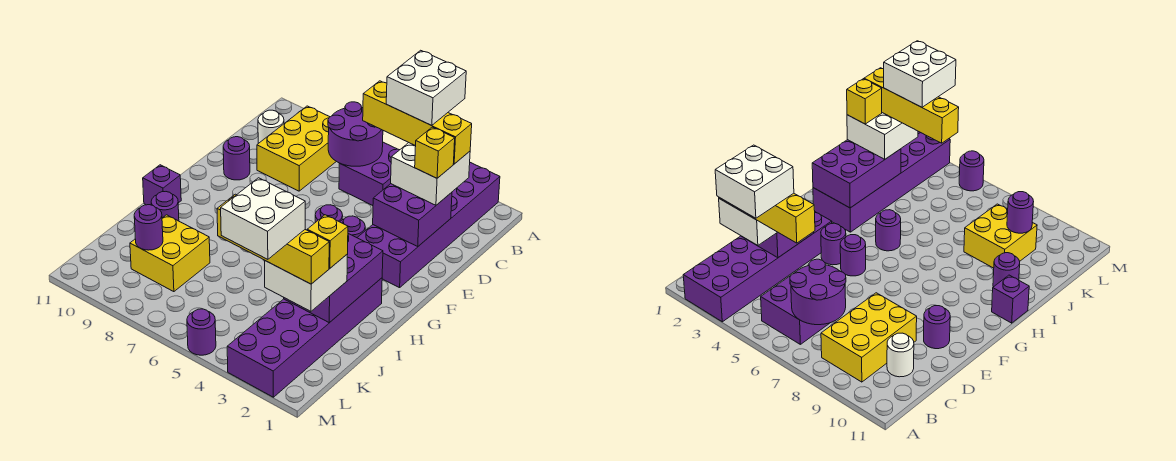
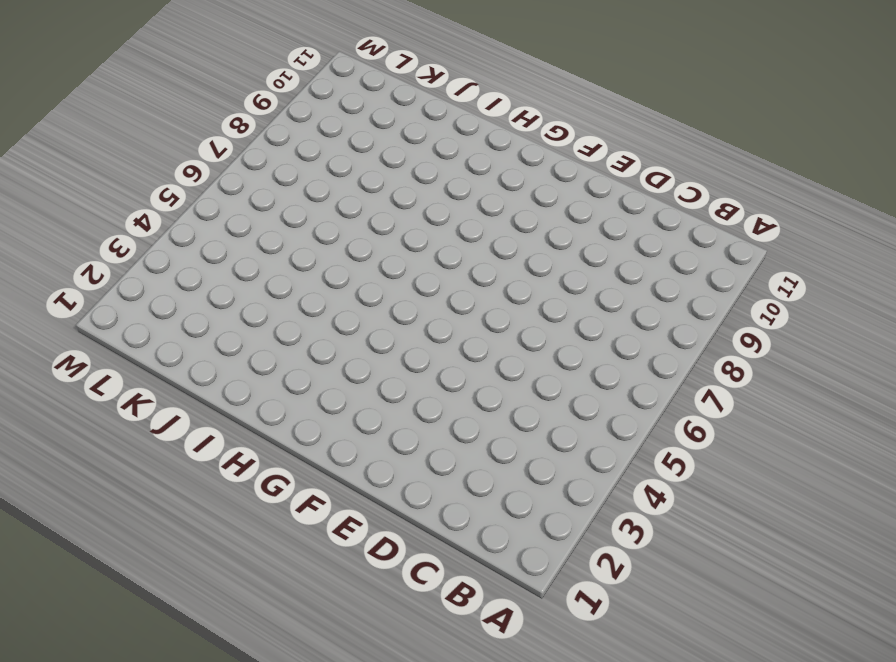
none -> purple brick A2:F3 level 1
none -> purple brick B5:C6 level 1
none -> yellow brick B8:D9 level 1

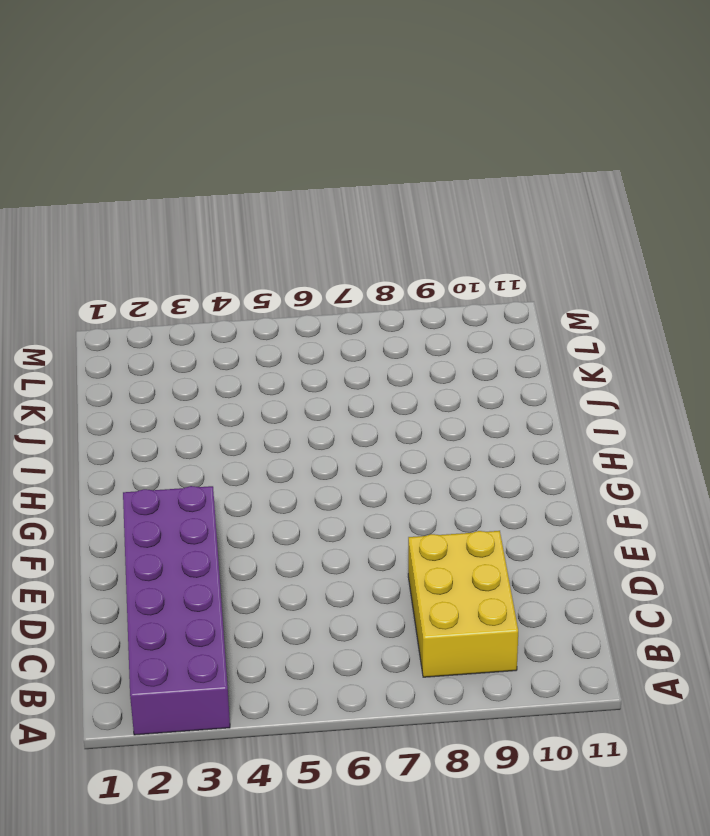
none -> purple brick B5:C6 level 1
none -> white round brick C10 level 1
none -> purple round brick E10 level 1

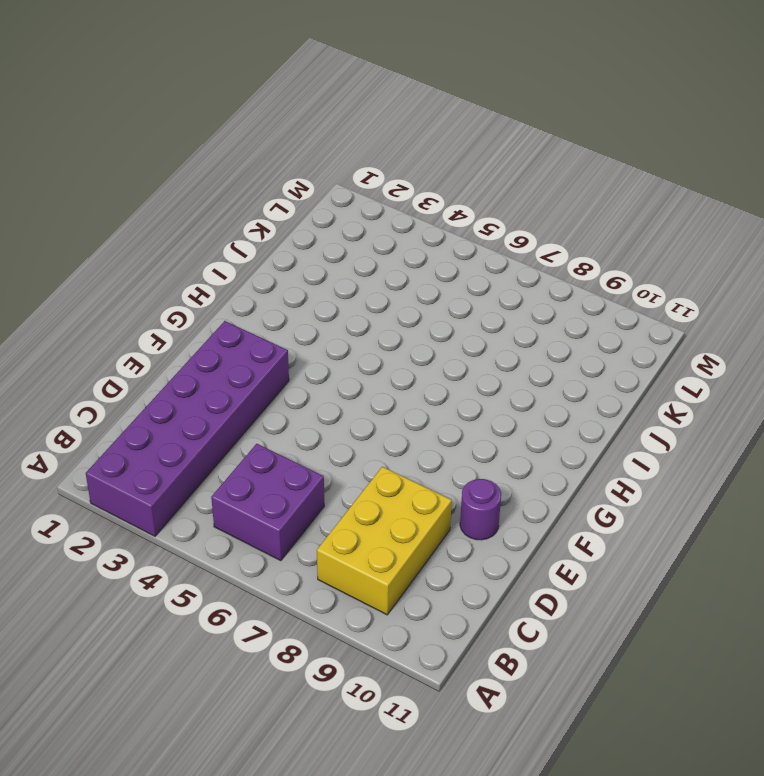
none -> white round brick C10 level 1
none -> purple round brick F4 level 1
none -> purple round brick F5 level 1

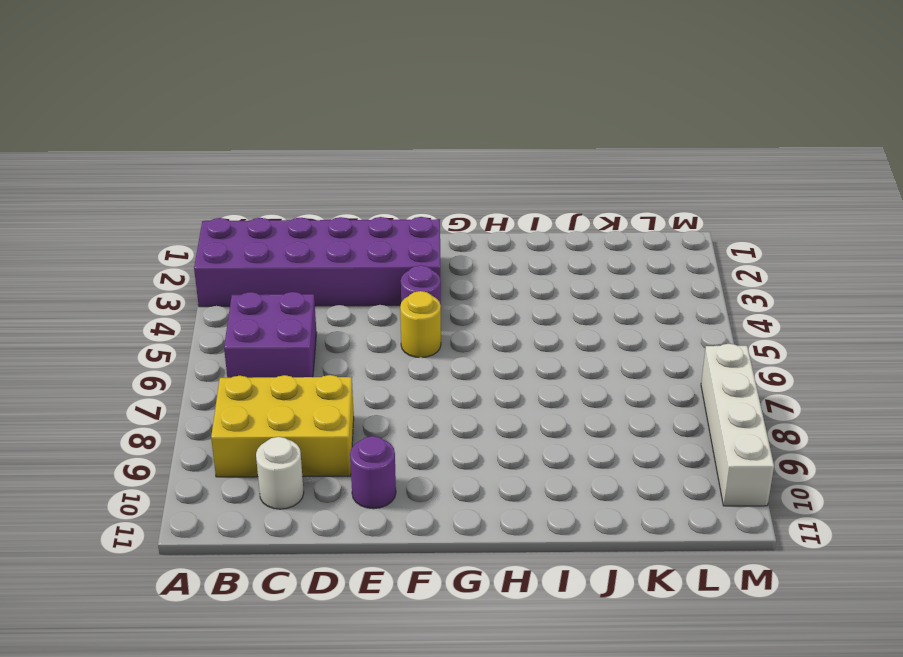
yellow round brick F5 level 1 -> purple round brick F5 level 1
white brick M7:M10 level 1 -> none
none -> purple brick H2:M3 level 1
none -> purple round brick H5 level 1
none -> purple brick H11 level 1

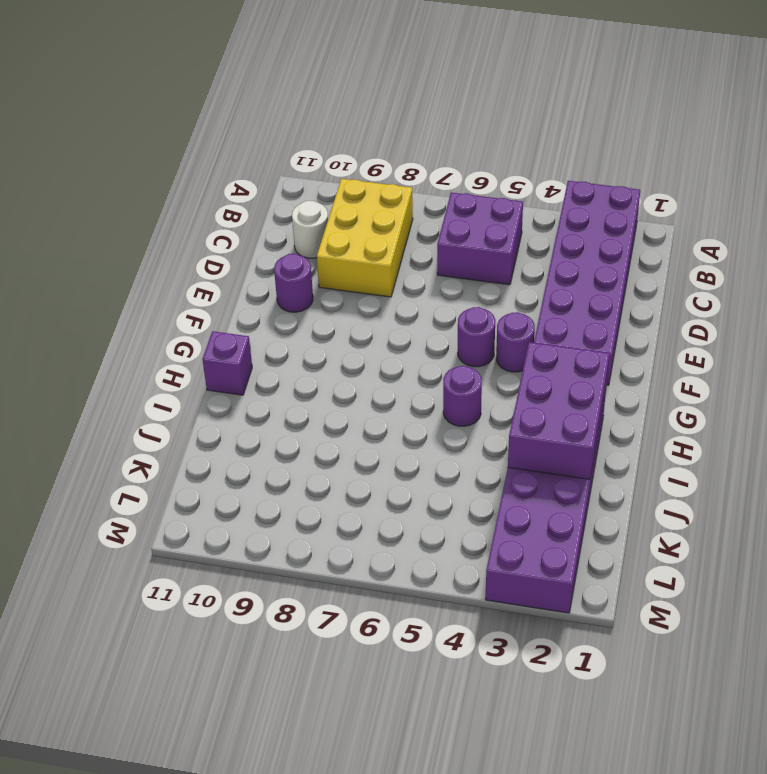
none -> purple round brick I10 level 1
none -> yellow brick J8:K9 level 1
none -> purple round brick M5 level 1

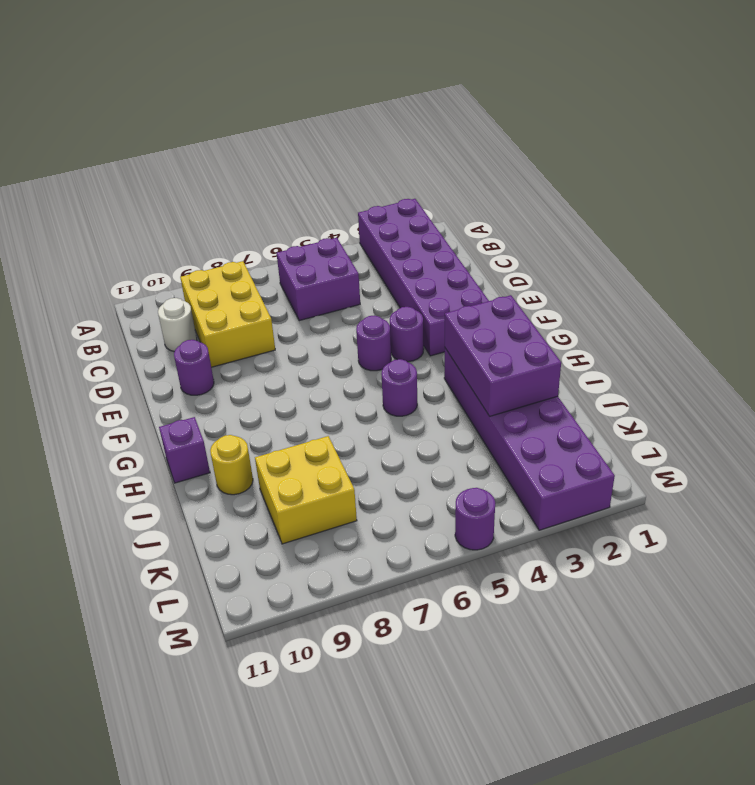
yellow round brick I10 level 1 -> purple round brick I10 level 1
none -> purple round brick B6:C7 level 2
none -> purple brick D2:E3 level 2
none -> purple round brick K9 level 2

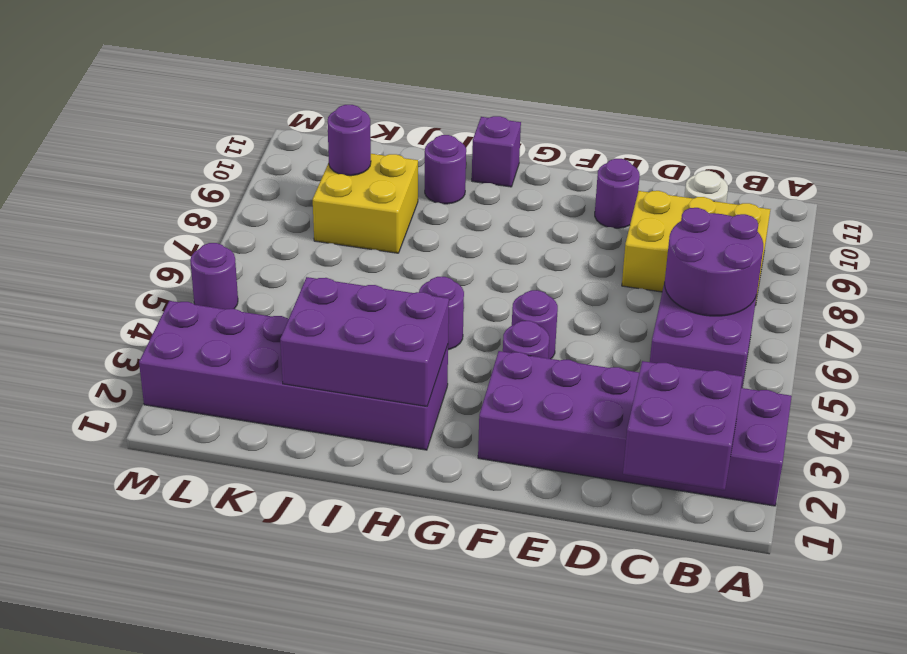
purple brick B1:C2 level 2 -> purple brick D2:E3 level 2
none -> white brick C2:D3 level 3
none -> white brick J2:K3 level 3
none -> yellow brick C2:C5 level 4

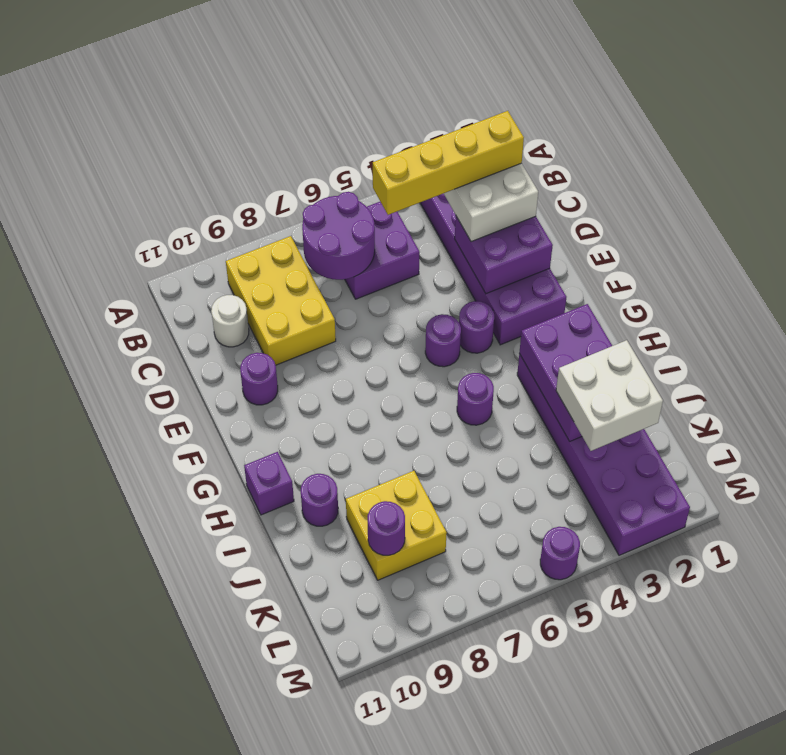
none -> yellow brick D2 level 4
none -> yellow brick J2 level 4
none -> yellow brick K2:K5 level 4

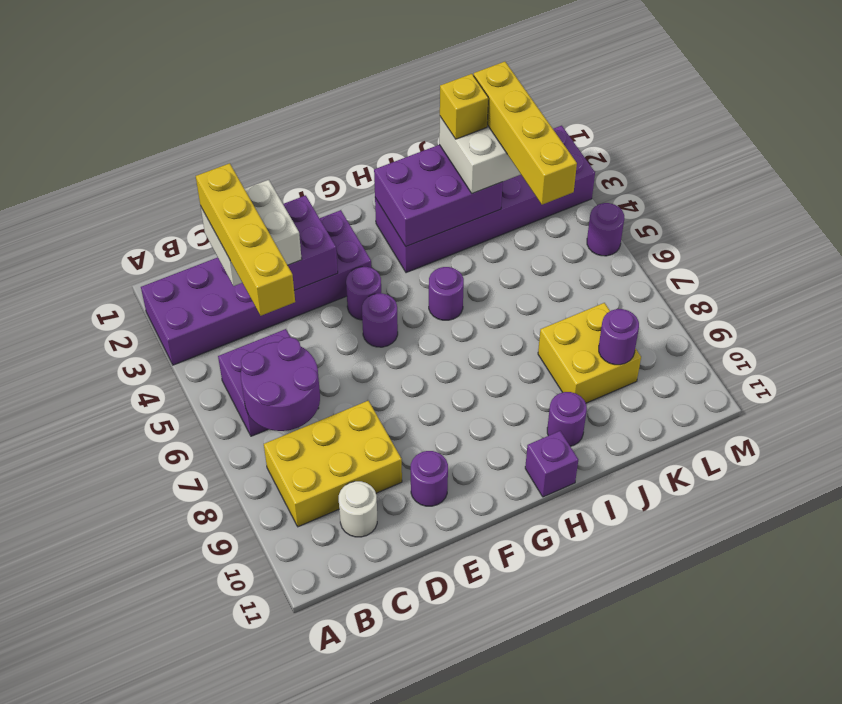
none -> yellow brick D2 level 4
none -> white brick B3:C4 level 5
none -> white brick K3:L4 level 5

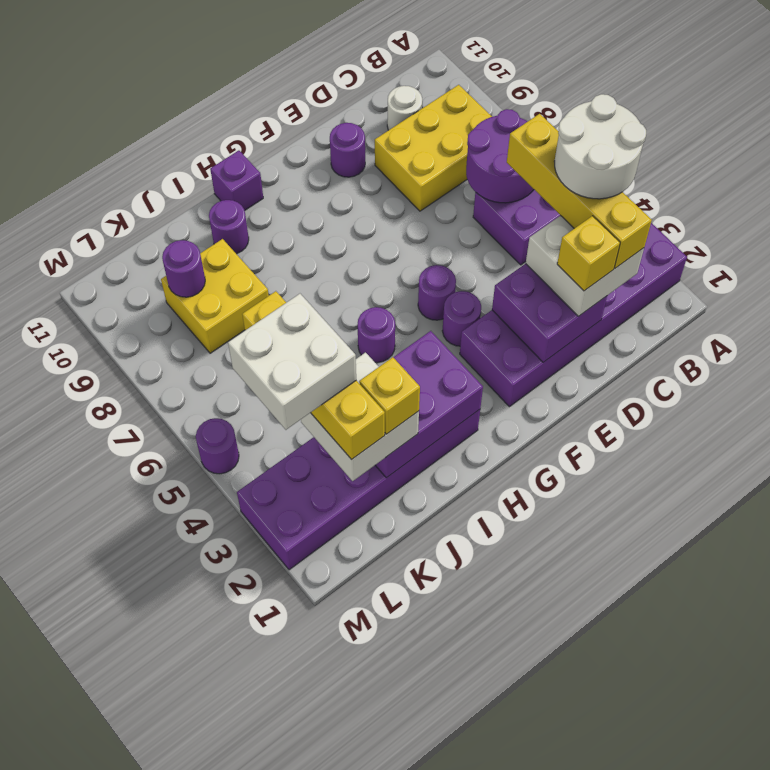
white round brick B3:C4 level 5 -> white brick B3:C4 level 5

